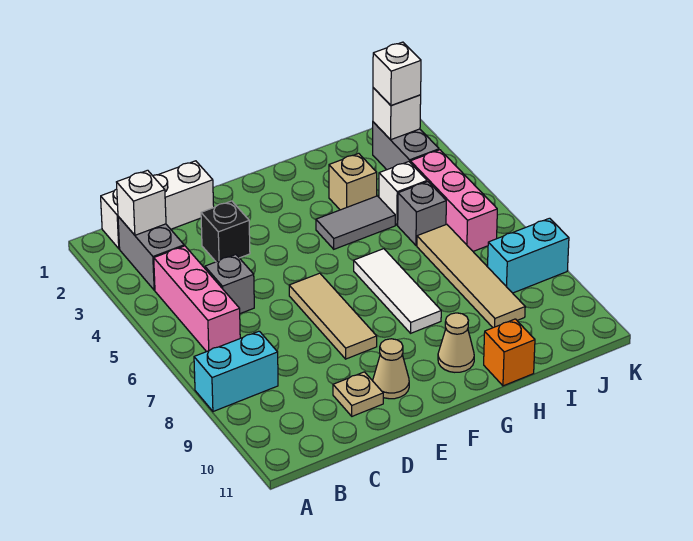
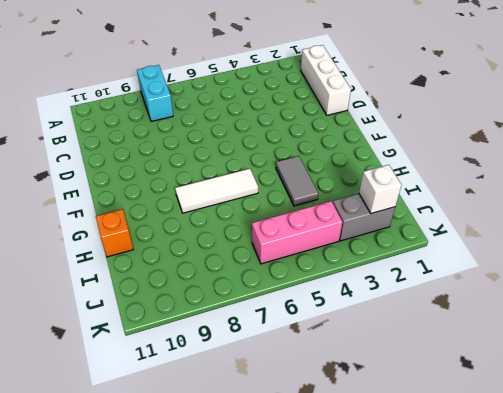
none -> grey brick B2:B3 level 1
none -> pink brick B4:B6 level 1
none -> grey brick C5 level 1

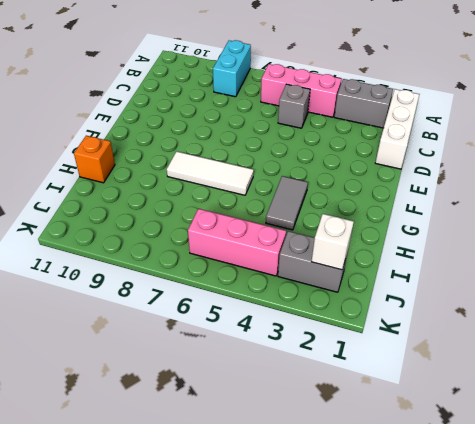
none -> black brick D3 level 1
none -> tan plate D10 level 1
none -> tan tile E6:E8 level 1

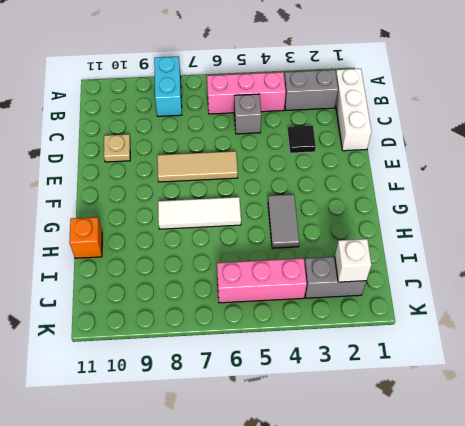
black tile D3 level 1 -> black brick D3 level 1
none -> tan cone E10 level 1
none -> tan cone G10 level 1
none -> tan brick H3 level 1

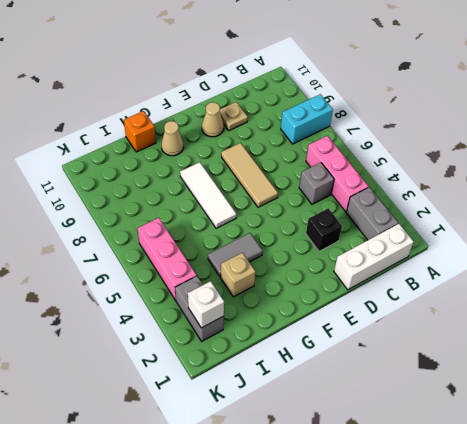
none -> white brick I4 level 1
none -> grey brick I5 level 1
none -> tan tile I6:I9 level 1

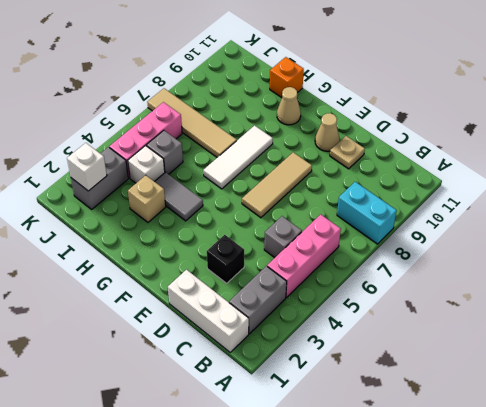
tan tile H7:K7 level 1 -> tan tile I6:I9 level 1
none -> cyan brick J8:K8 level 1
none -> white brick B2 level 2
none -> white brick J2 level 3

